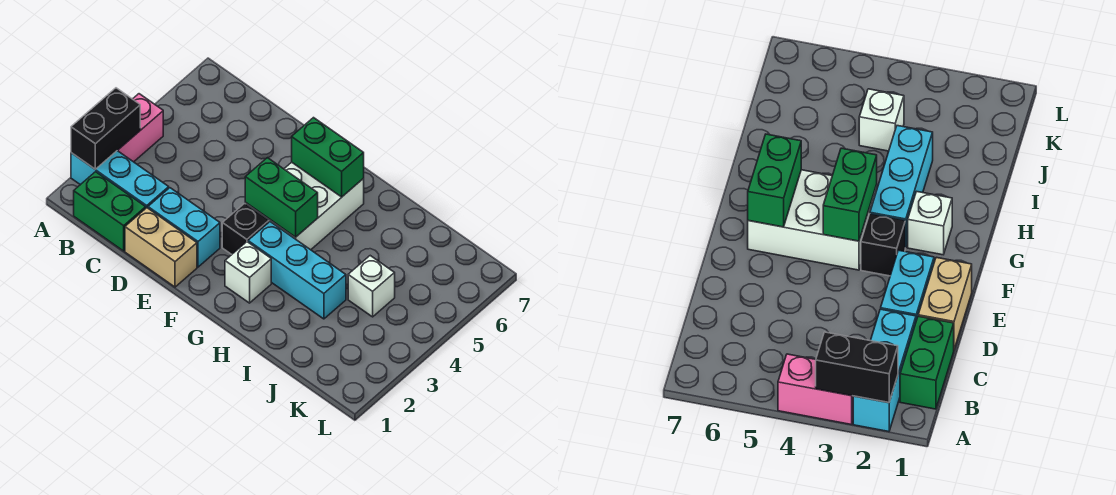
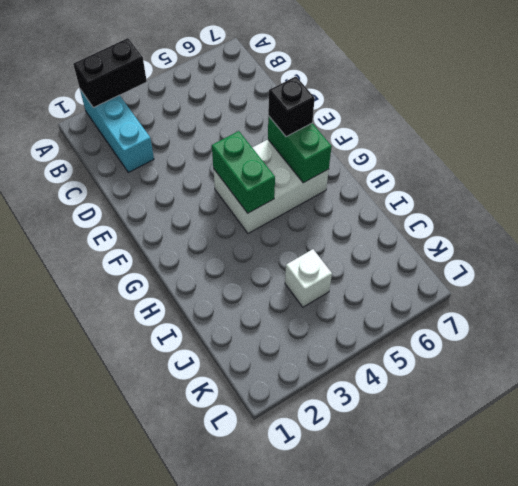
black brick F6 level 3 -> black brick F3 level 1
none -> pink brick A3:A4 level 1
none -> green brick B1:C1 level 1
none -> tan brick D1:E1 level 1

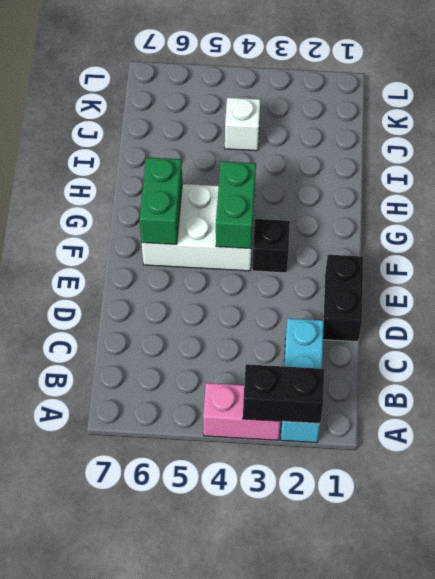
black brick D1:E1 level 1 -> tan brick D1:E1 level 1
none -> green brick B1:C1 level 1
none -> cyan brick D2:E2 level 1
none -> white brick G2 level 1

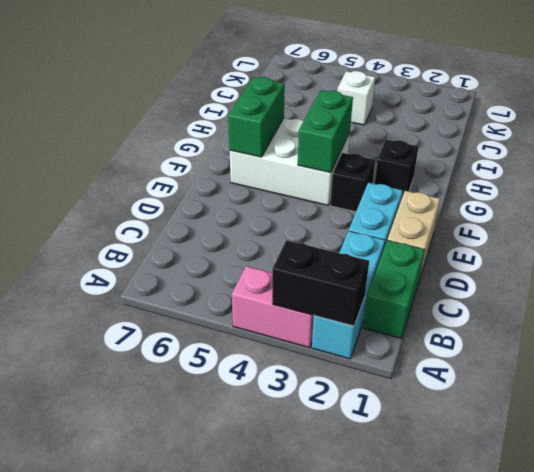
black brick G2 level 1 -> white brick G2 level 1
none -> cyan brick G3:I3 level 1

